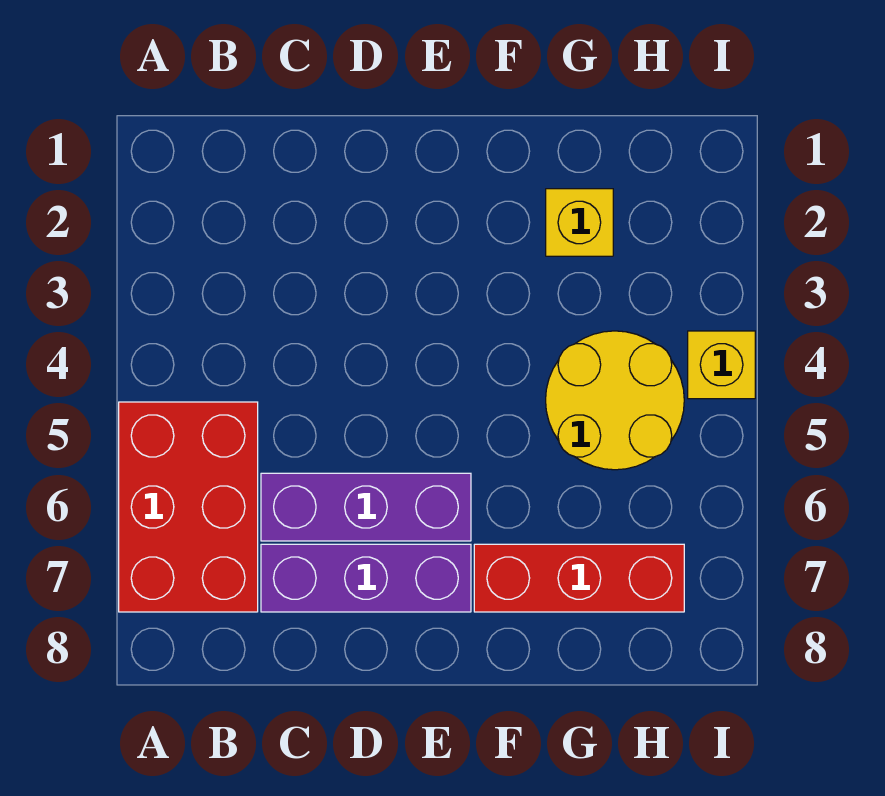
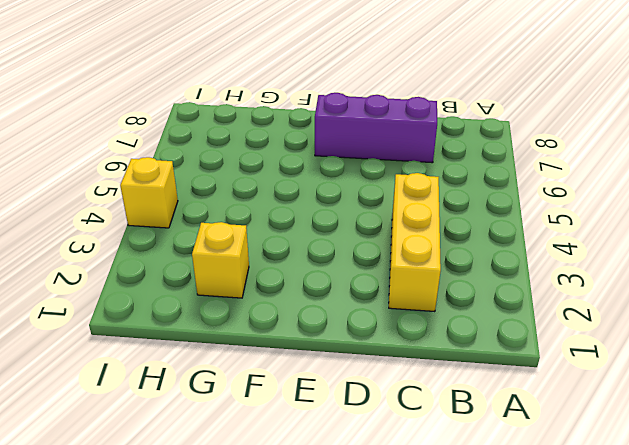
yellow brick C2:C4 level 1 -> none
none -> red brick A5:B7 level 1
none -> purple brick C6:E6 level 1

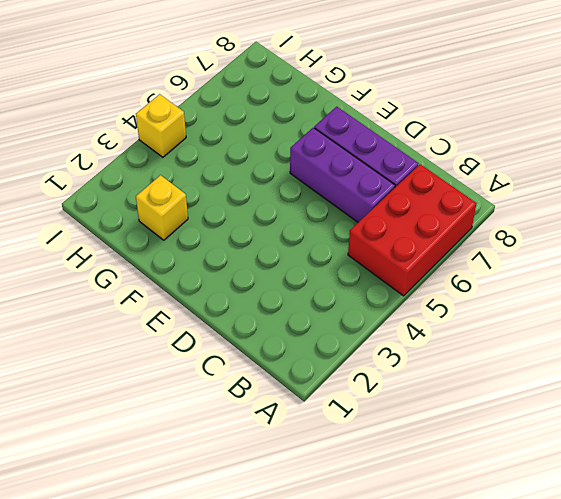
none -> red brick F7:H7 level 1
none -> yellow round brick G4:H5 level 1

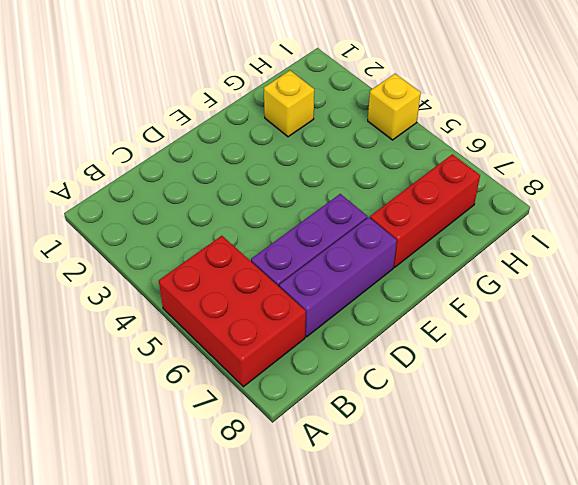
none -> yellow round brick G4:H5 level 1

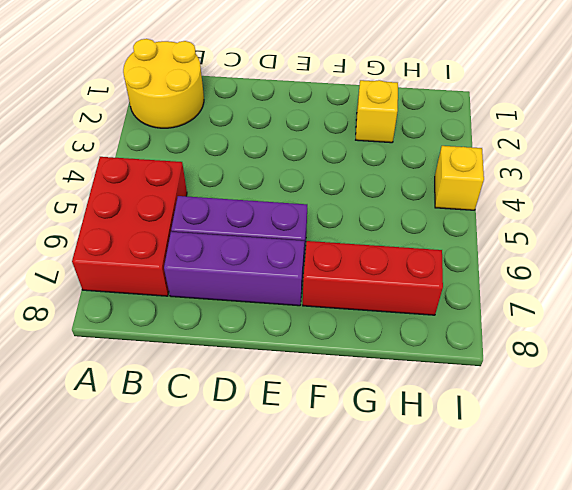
yellow round brick A1:B2 level 1 -> yellow round brick G4:H5 level 1

